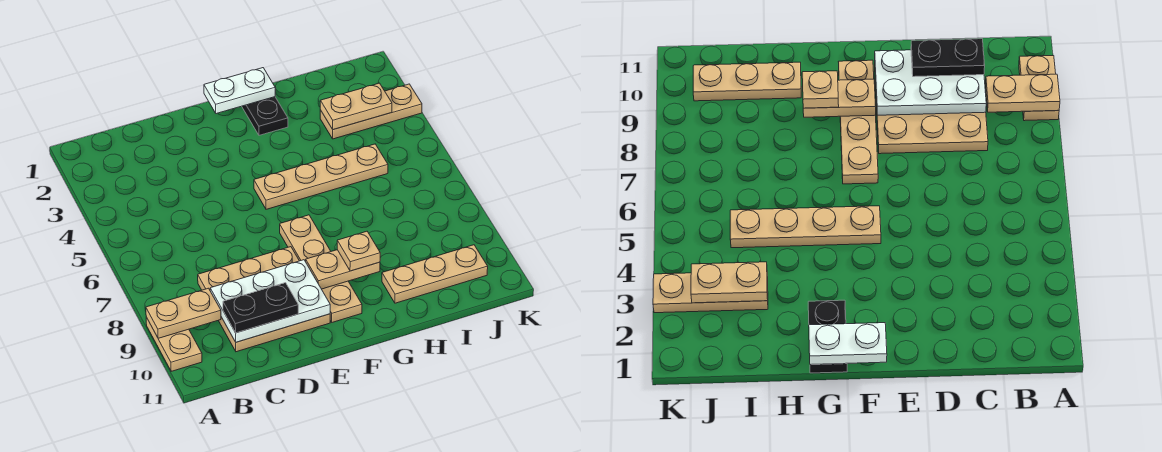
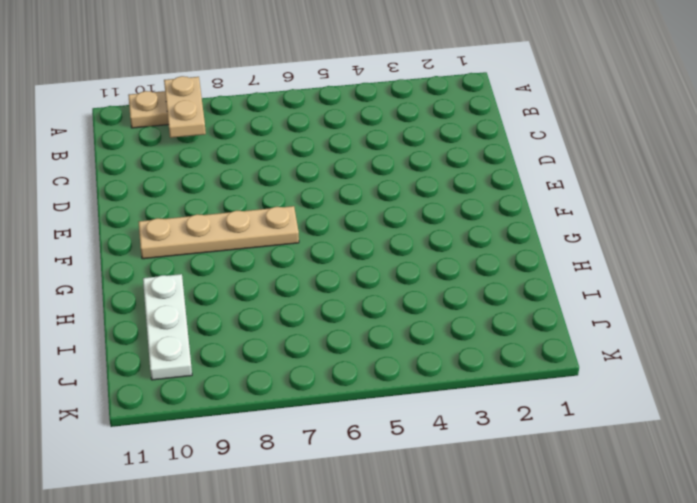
white plate H10:J10 level 1 -> tan plate H10:J10 level 1
none -> tan plate C8:E10 level 1
none -> tan plate F5:I5 level 1
none -> black plate G1:G2 level 1

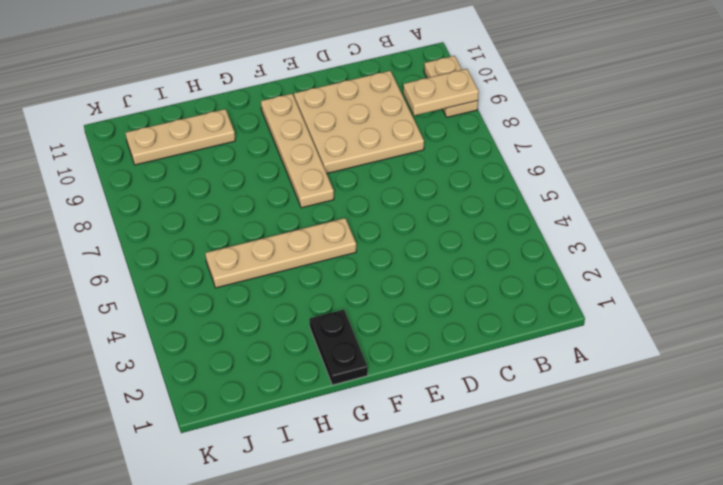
none -> tan plate I3:K3 level 1
none -> white plate C9:E10 level 2
none -> white plate F1:G1 level 2

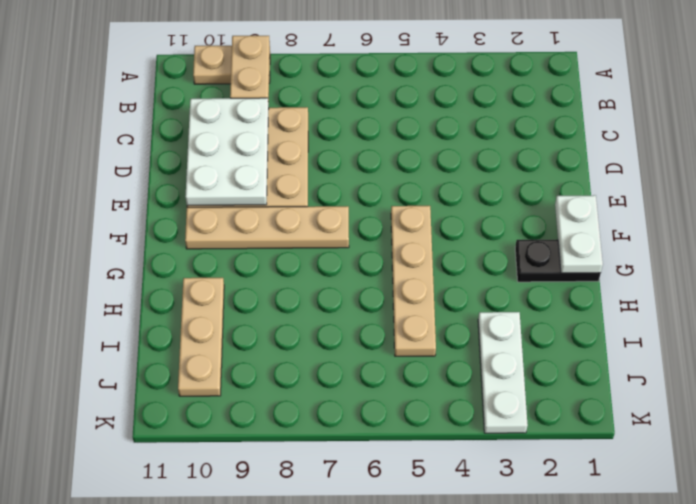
white plate I3:K3 level 1 -> tan plate I3:K3 level 1
none -> tan plate F9:G9 level 2
none -> tan plate I3:J3 level 2
none -> black plate C10:D10 level 3

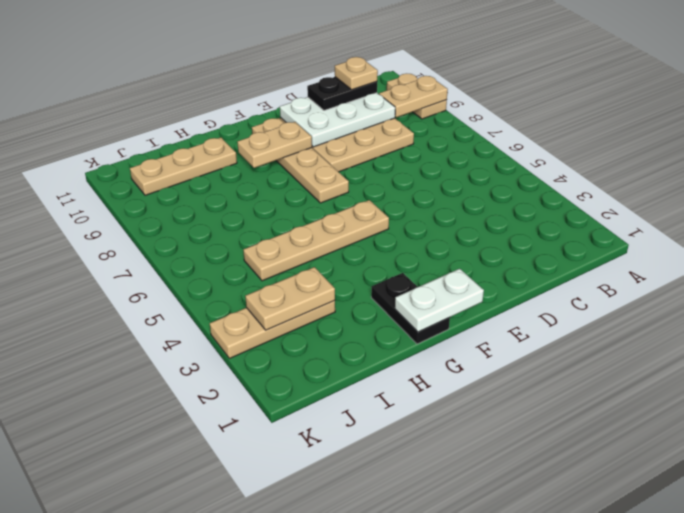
tan plate C10 level 4 -> tan plate G9 level 3

